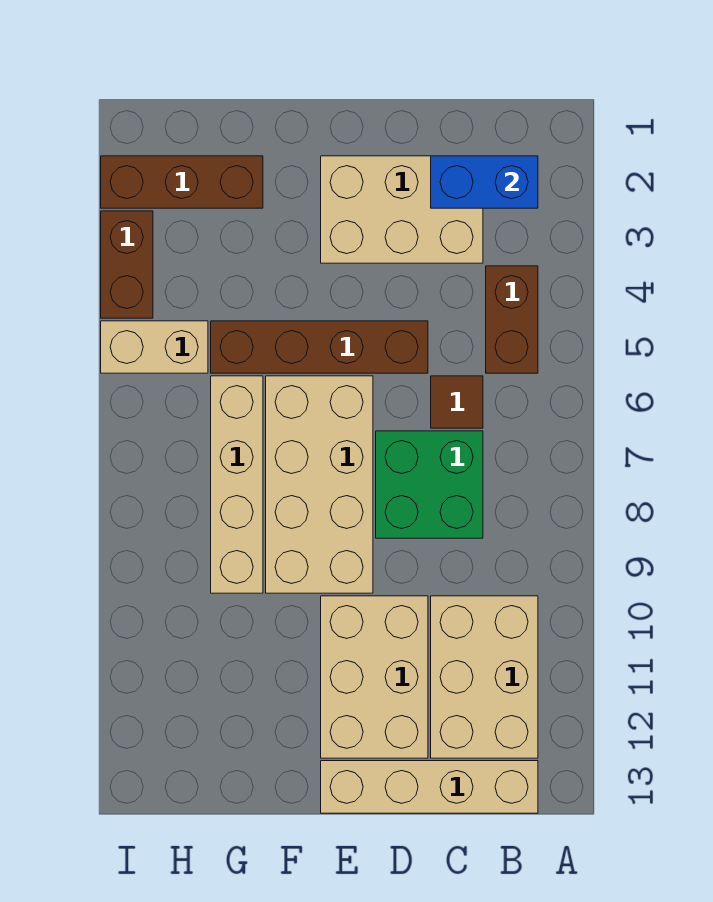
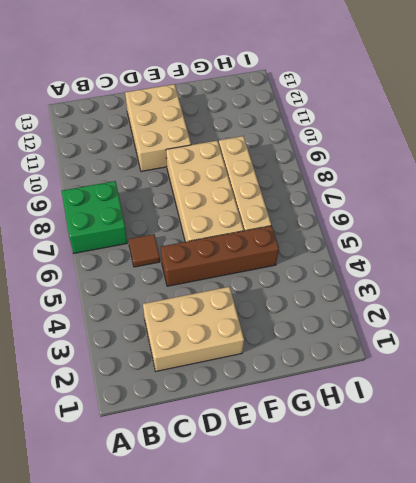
green brick A7:B8 level 1 -> green brick C7:D8 level 1
none -> brown brick B4:B5 level 1
none -> tan brick B10:C12 level 1
none -> tan brick B13:E13 level 1

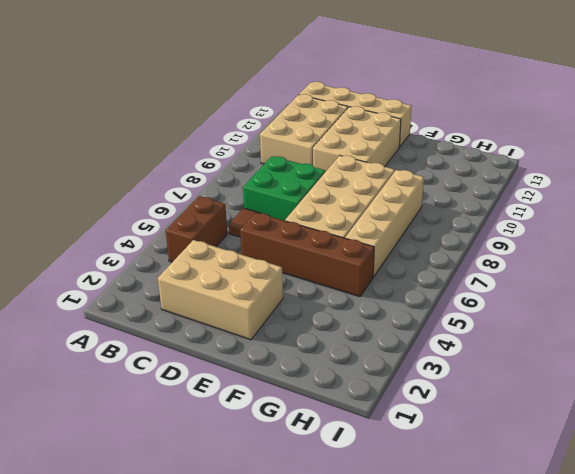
none -> brown brick G2:I2 level 1
none -> tan brick H5:I5 level 1
none -> brown brick I3:I4 level 1

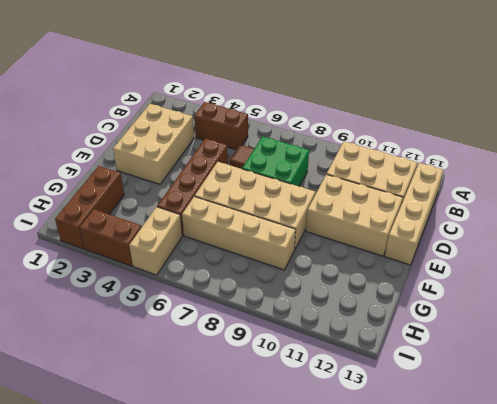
none -> blue brick B2:C2 level 2

